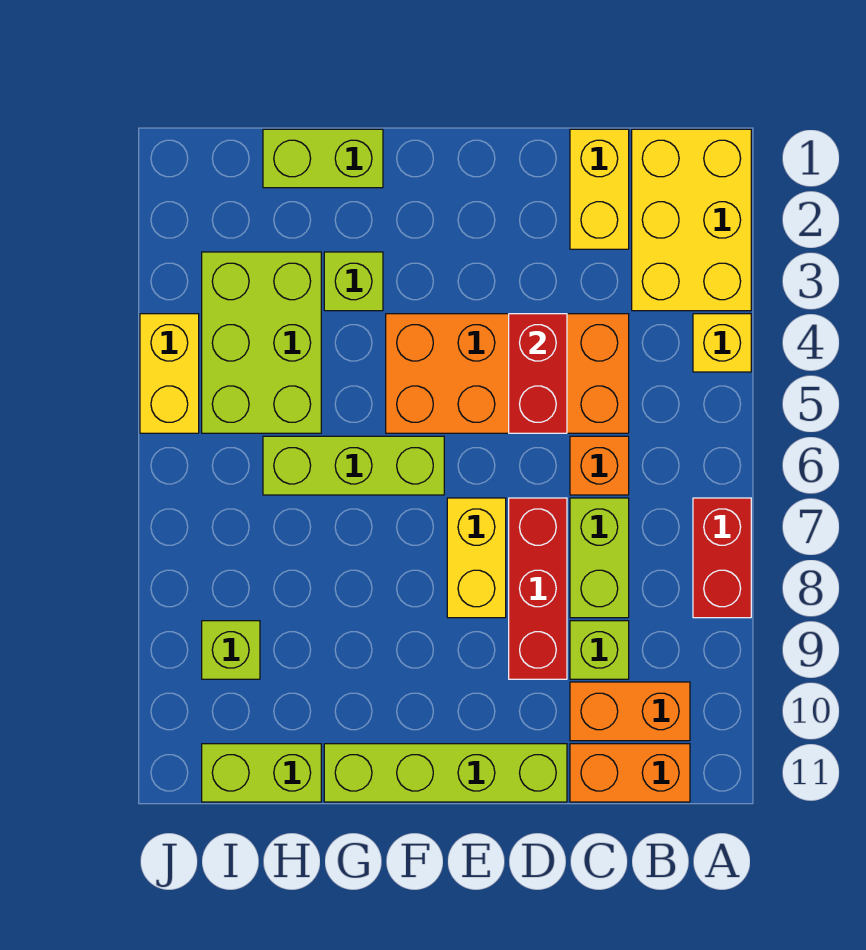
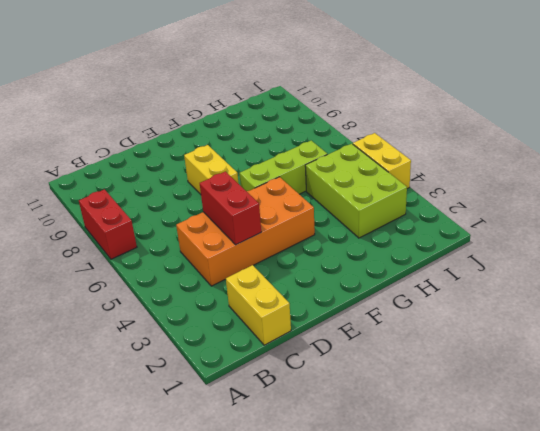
none -> yellow brick A1:B3 level 1
none -> yellow brick A4 level 1
none -> orange brick B10:C10 level 1

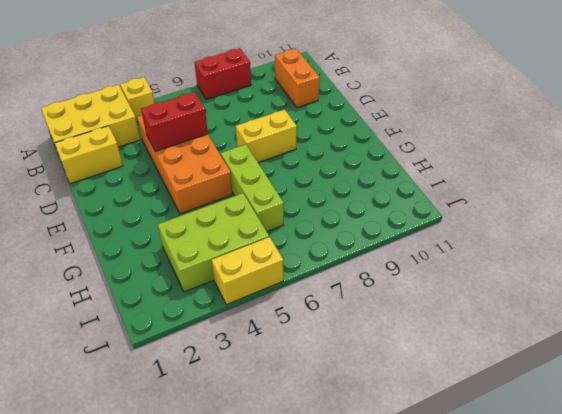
none -> orange brick B11:C11 level 1
none -> orange brick C6 level 1
none -> lime brick C7:C8 level 1

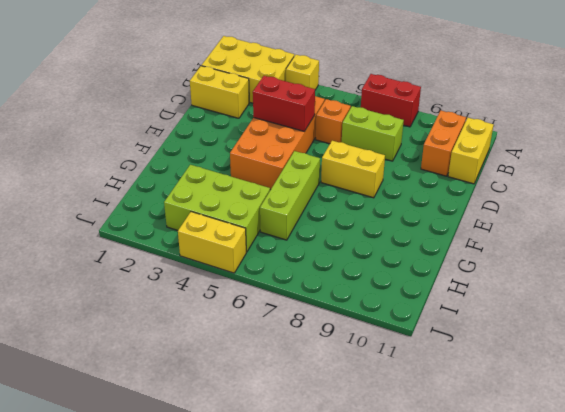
yellow brick B11:C11 level 1 -> orange brick B11:C11 level 1
none -> lime brick C9 level 1
none -> red brick D7:D9 level 1
none -> lime brick D11:G11 level 1

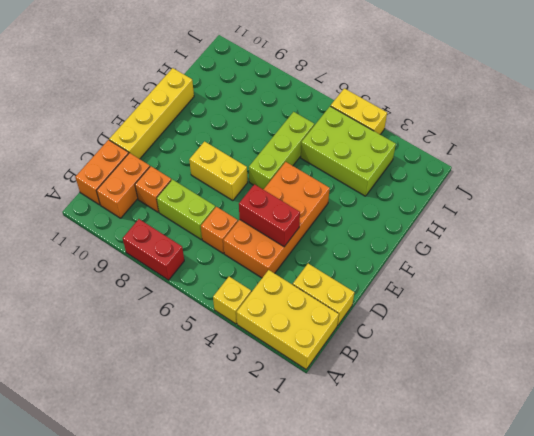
orange brick C9 level 1 -> lime brick C9 level 1
yellow brick D11:G11 level 1 -> lime brick D11:G11 level 1
none -> red brick D7:D9 level 1
none -> lime brick G1:H1 level 1
none -> lime brick G3 level 1

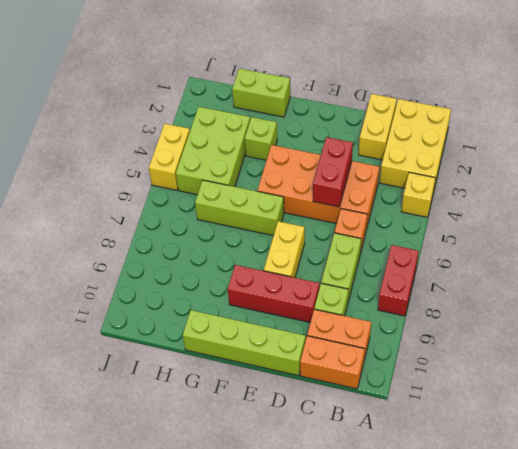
red brick D9:F9 level 1 -> red brick D7:D9 level 1
none -> lime brick H11:I11 level 1
none -> lime brick I9 level 1

